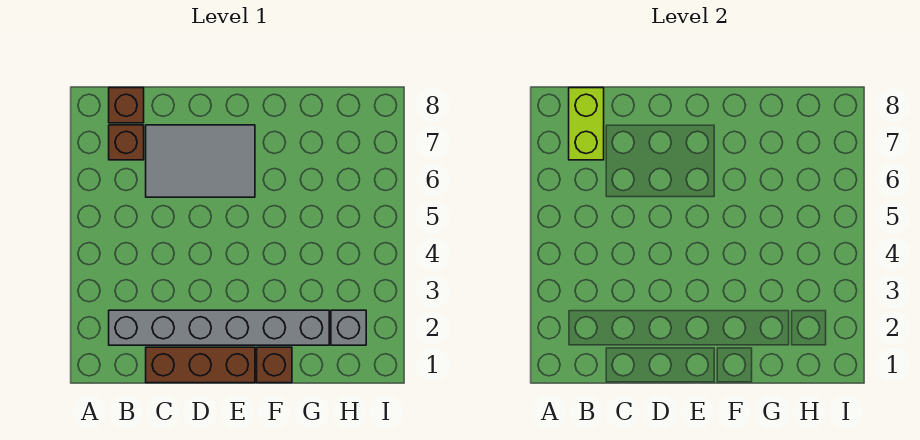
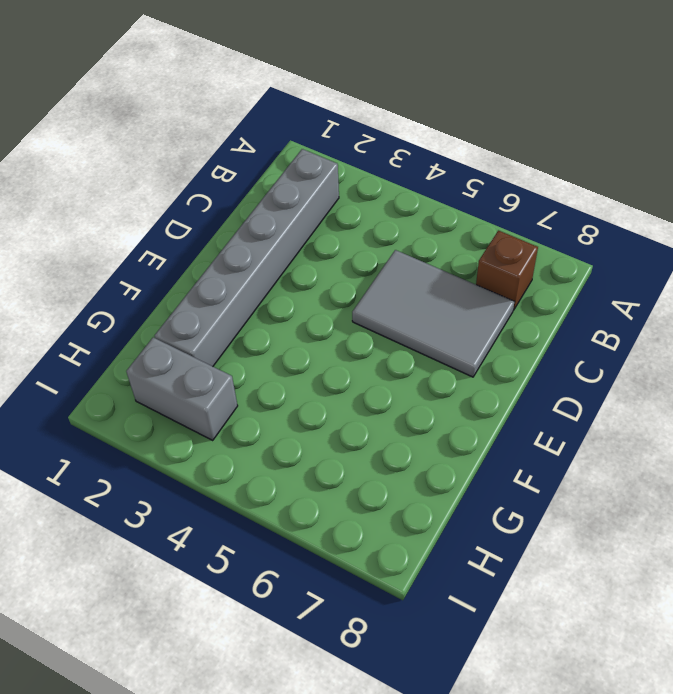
grey tile C5:D7 level 1 -> grey tile C6:E7 level 1
grey brick H2:H3 level 1 -> grey brick H2 level 1
none -> brown brick B8 level 1
none -> brown brick C1:E1 level 1

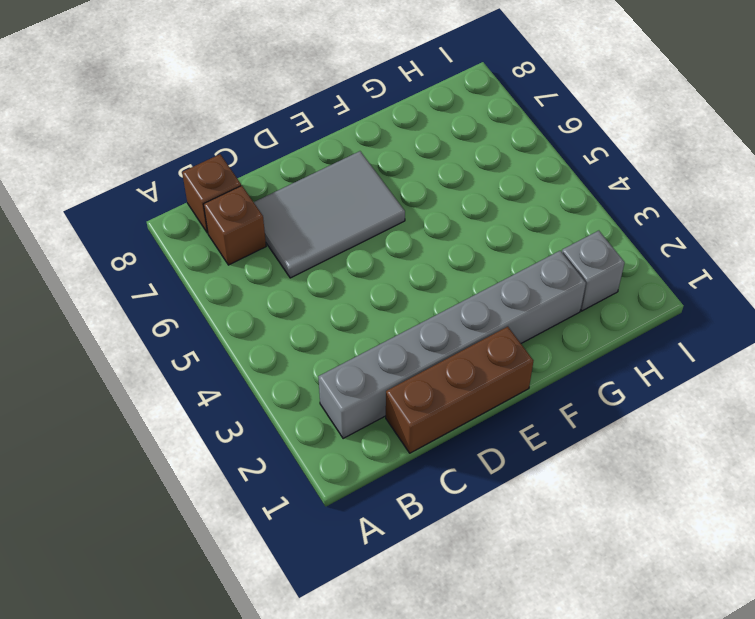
none -> brown brick F1 level 1
none -> lime brick B7:B8 level 2

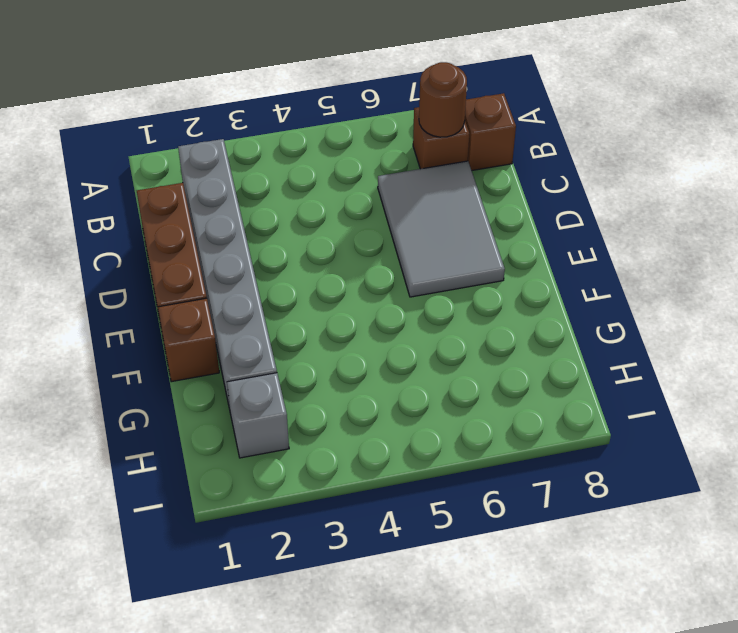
brown round brick B7 level 2 -> lime brick B7:B8 level 2

